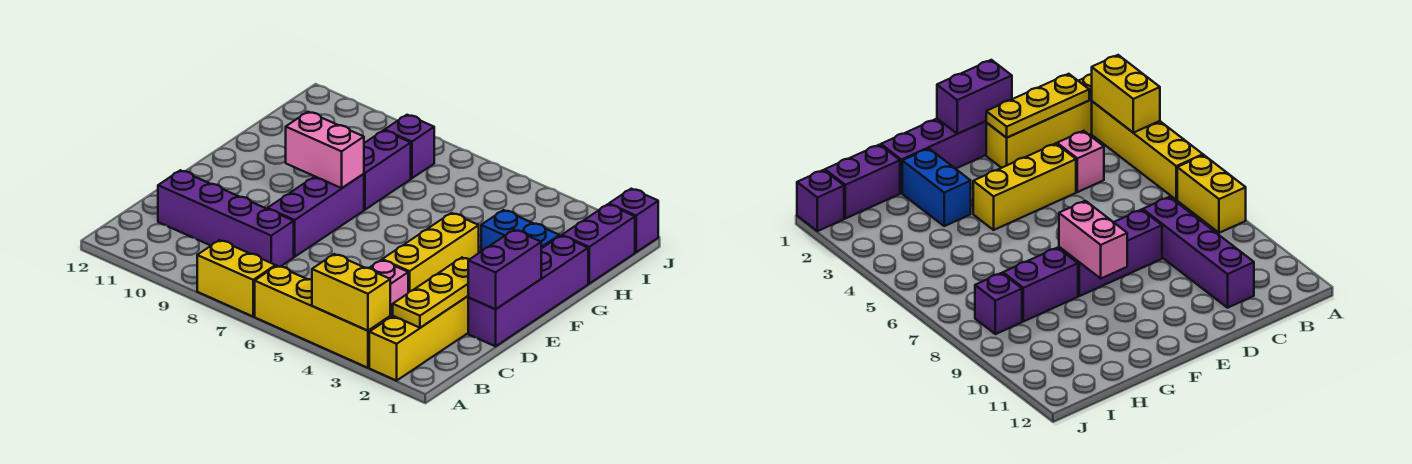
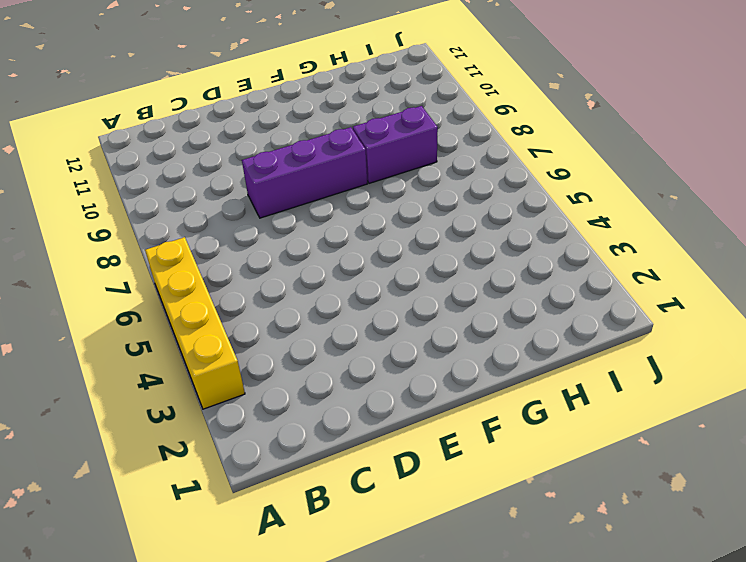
none -> yellow brick A2:D2 level 1
none -> yellow brick A7:A8 level 1
none -> pink brick C4 level 1

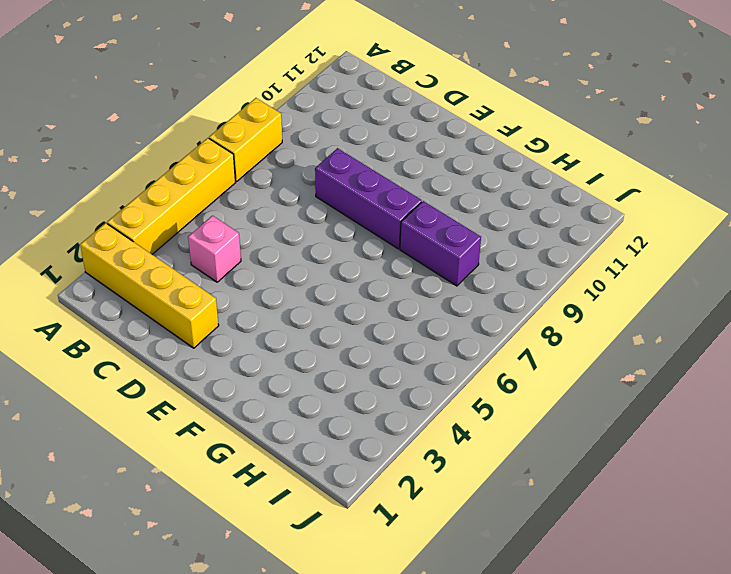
none -> purple brick C8:C11 level 1
none -> purple brick D1:G1 level 1
none -> yellow brick D4:F4 level 1

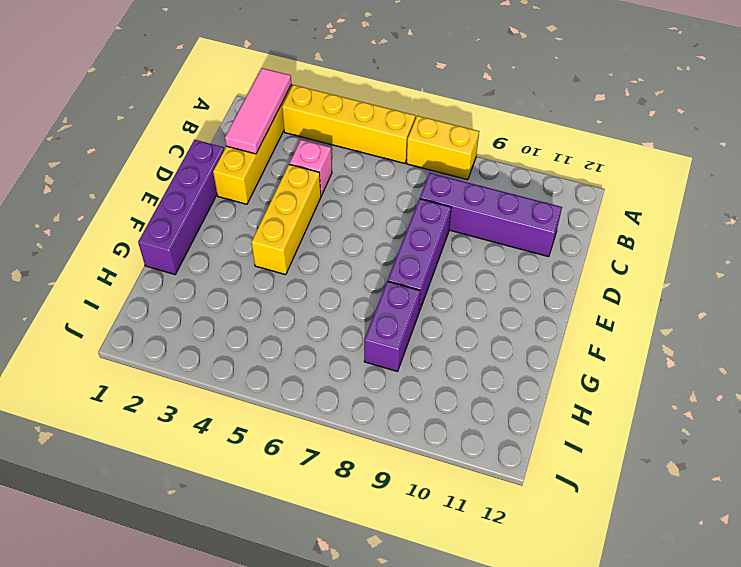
pink tile A2:C2 level 2 -> yellow plate B2:D2 level 2
none -> blue brick G2:G3 level 1
none -> purple brick H1:I1 level 1
none -> purple brick I8 level 1

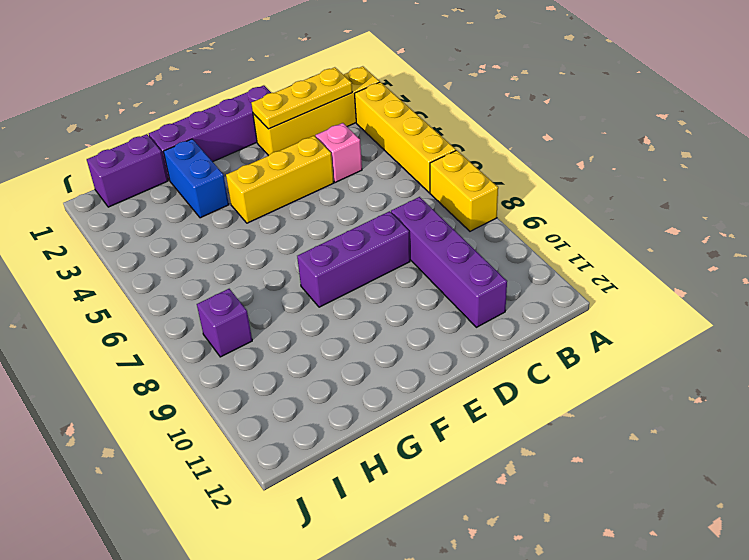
none -> purple brick G8:H8 level 1
none -> purple brick J1 level 1
none -> yellow brick A3:A4 level 2

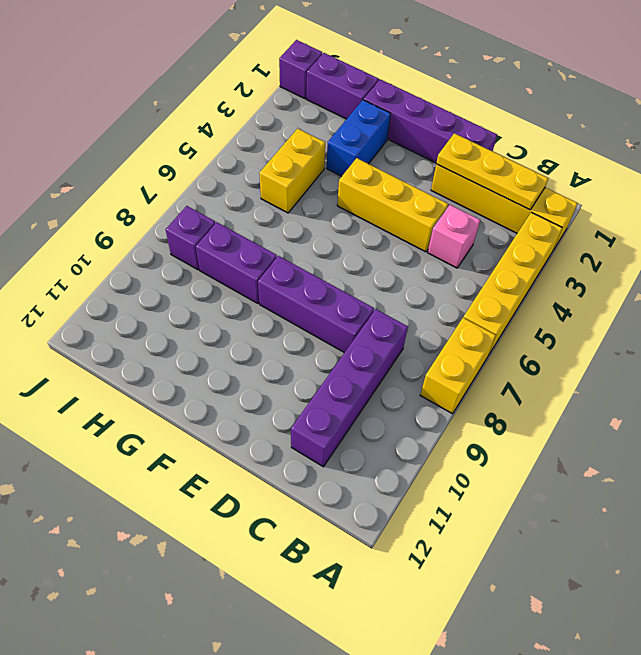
yellow brick H4:H5 level 1 -> yellow brick A3:A4 level 2
none -> purple brick D1:E1 level 2
none -> pink brick F8:F9 level 2

